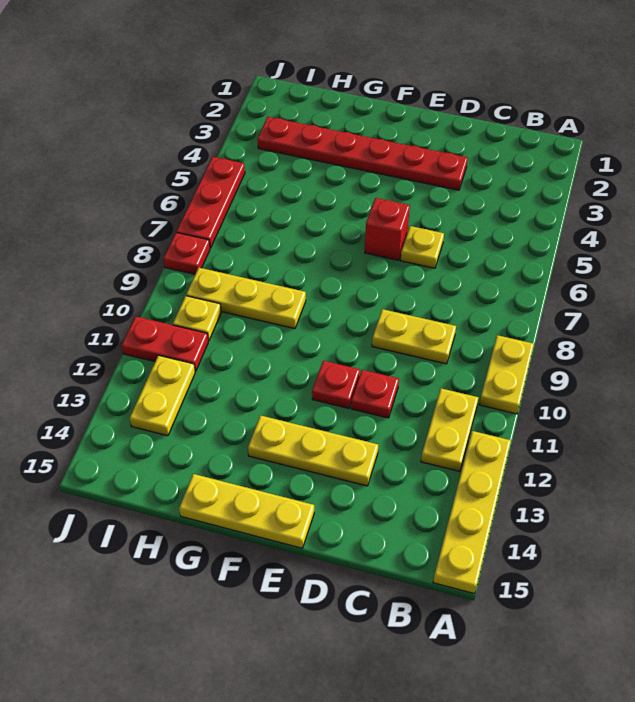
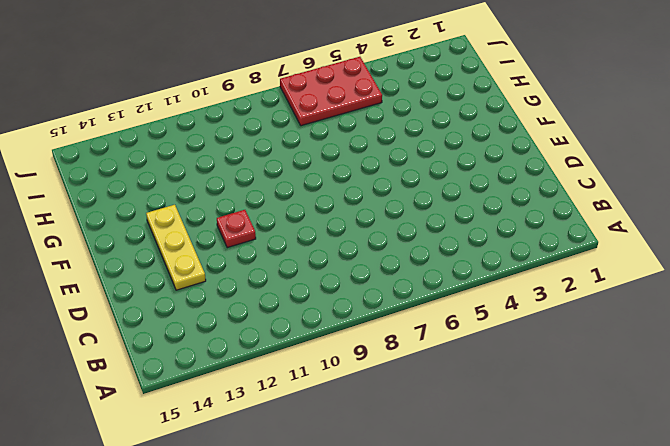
red plate I5:J7 level 1 -> red plate J5:J7 level 1
none -> yellow plate A9:A10 level 1
none -> yellow plate A12:A15 level 1
none -> yellow plate B11:B12 level 1

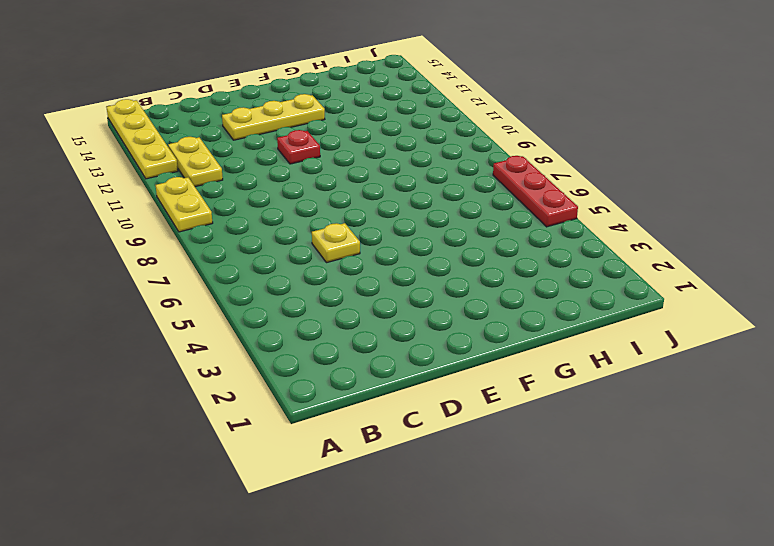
none -> yellow plate C9:D9 level 1
none -> red plate D3:I3 level 1
none -> red plate D11 level 1

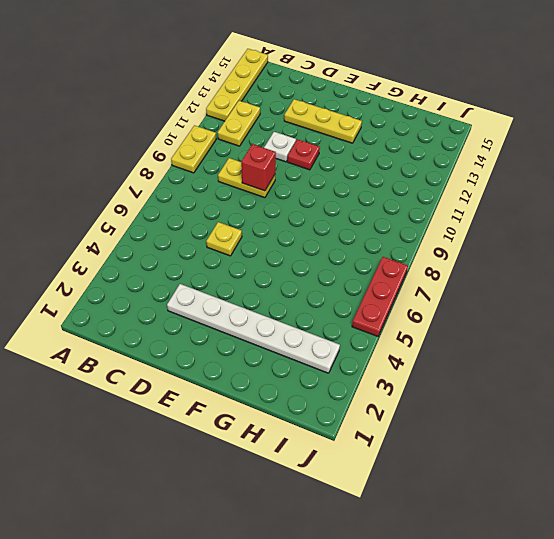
white plate D3:I3 level 1 -> red plate D3:I3 level 1
red brick D9 level 2 -> red brick E6 level 1
white plate D11 level 1 -> red plate D11 level 1
none -> yellow plate E15:G15 level 1
none -> yellow plate G9:I9 level 1
none -> yellow plate I10 level 1

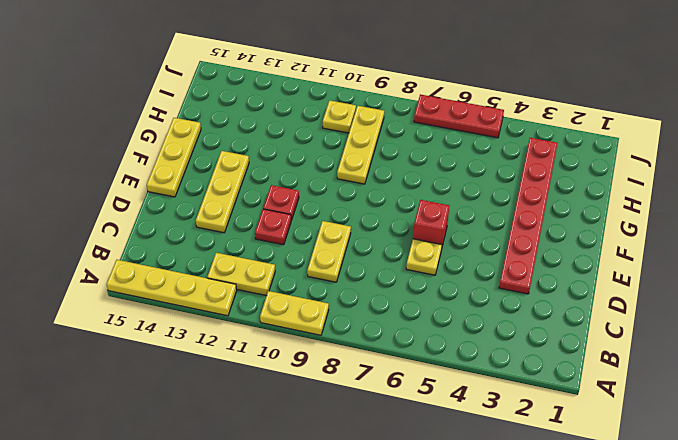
none -> red plate I11:J11 level 1
none -> yellow plate I12:I13 level 1
none -> red plate J8 level 1

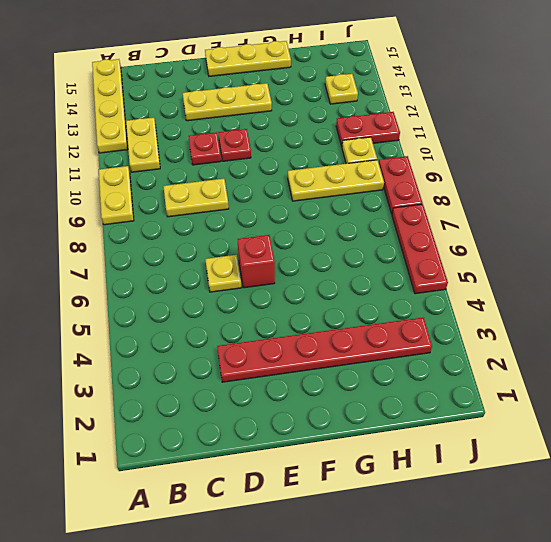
yellow plate I13 level 1 -> yellow plate I12:I13 level 1
red plate J8:J9 level 1 -> red plate J8 level 1

